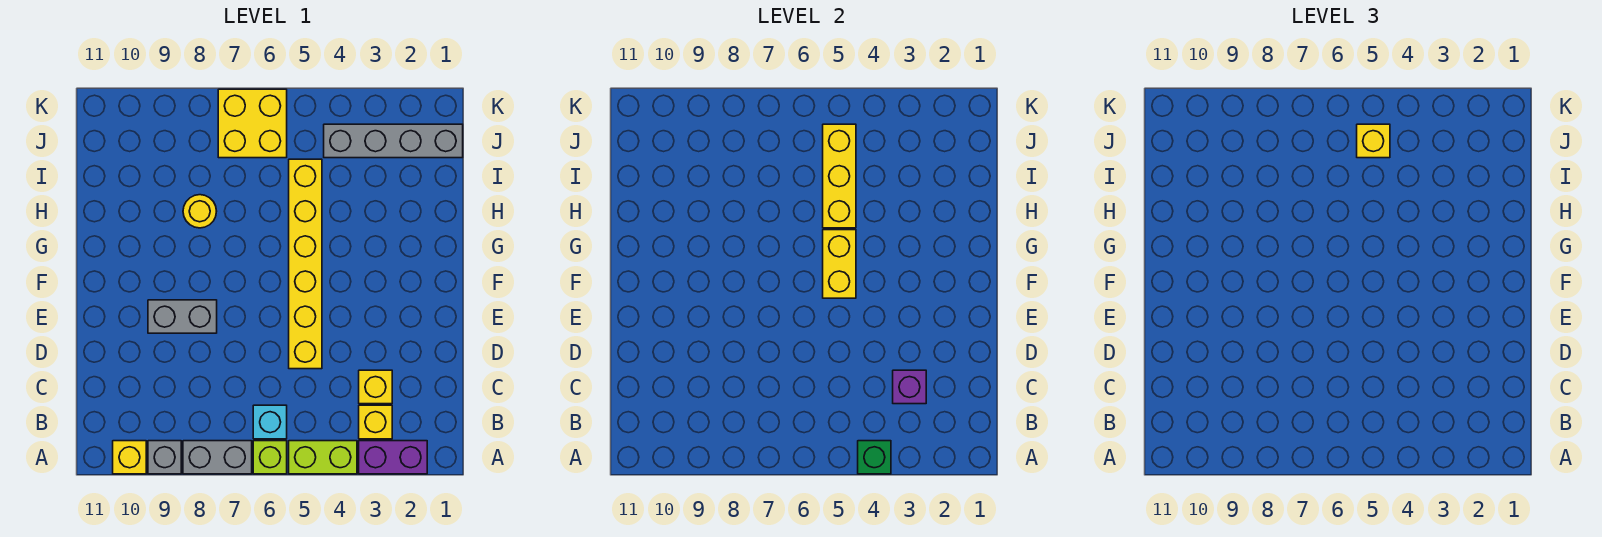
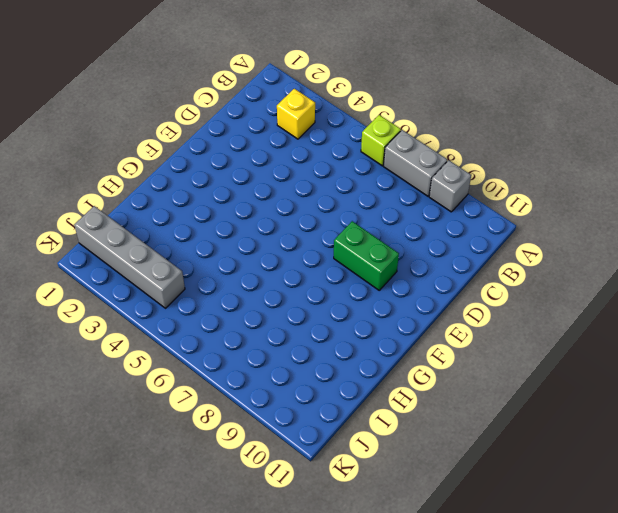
green brick E8:E9 level 1 -> grey brick E8:E9 level 1
none -> purple brick A2:A3 level 1
none -> lime brick A4:A5 level 1
none -> yellow brick A10 level 1

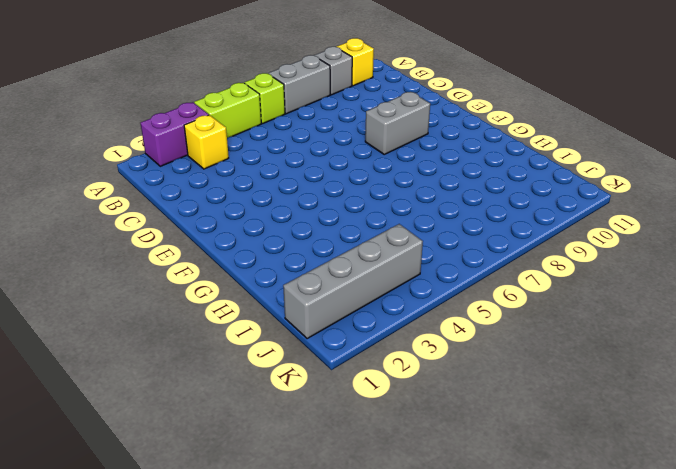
none -> cyan brick B6 level 1
none -> yellow brick C3 level 1
none -> yellow brick D5:I5 level 1

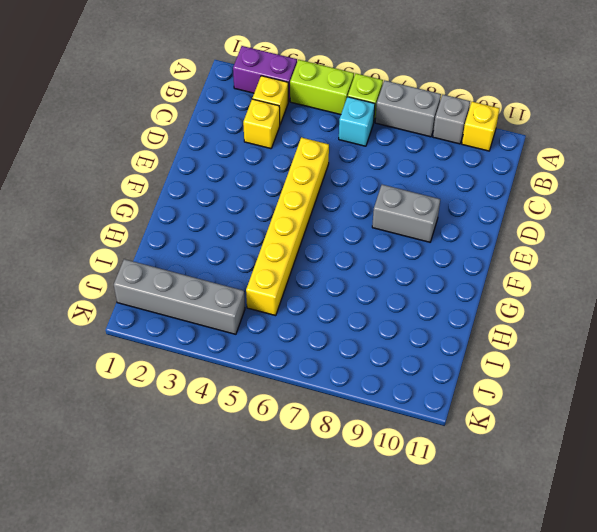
none -> yellow round brick H8 level 1
none -> yellow brick J6:K7 level 1
none -> green brick A4 level 2

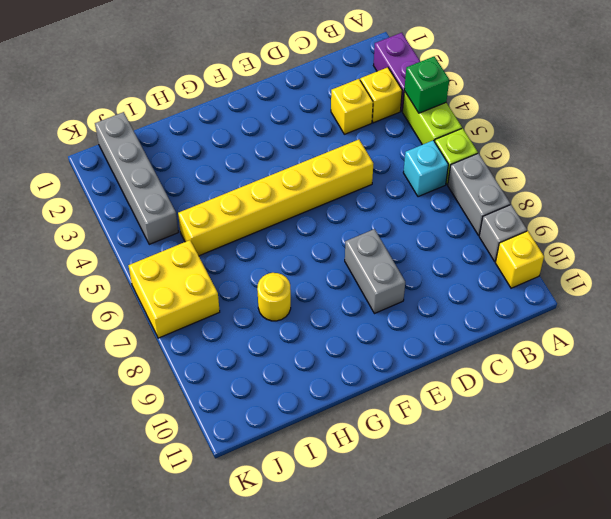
none -> purple brick C3 level 2
none -> yellow brick F5:G5 level 2
none -> yellow brick H5:J5 level 2

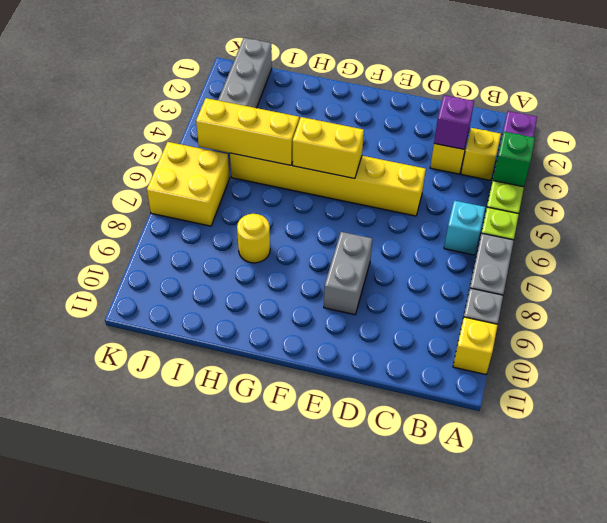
none -> yellow brick J5 level 3

